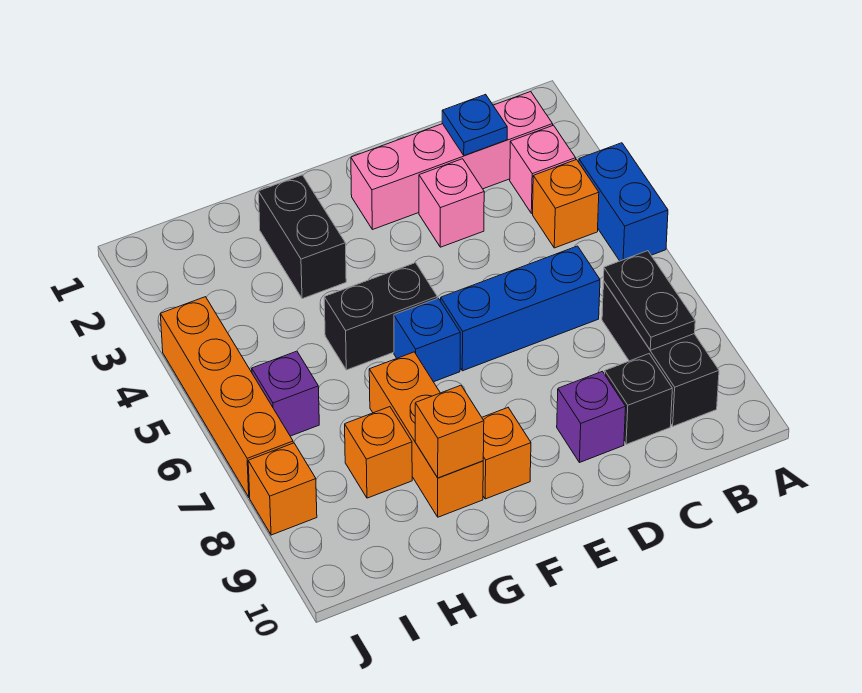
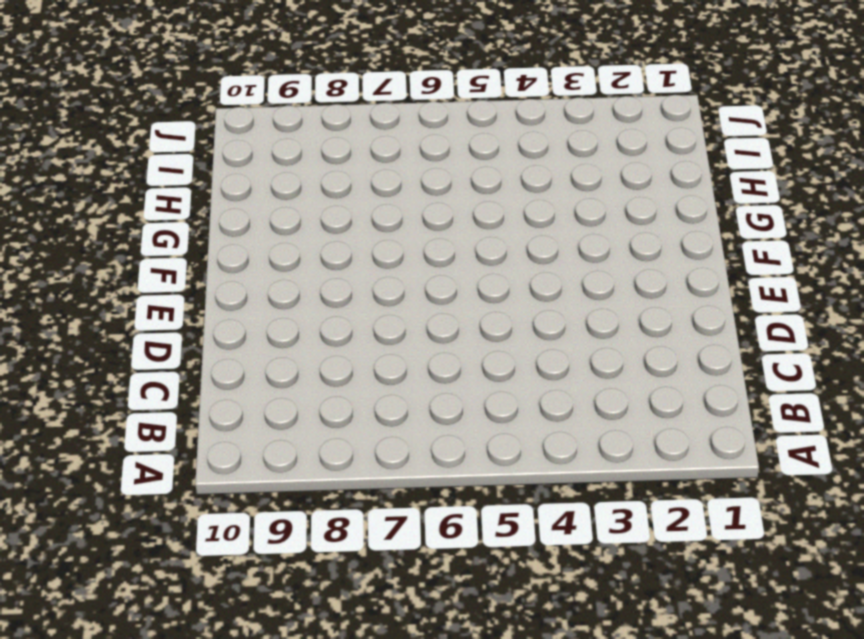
none -> blue brick A4:A5 level 1
none -> pink brick B2:E2 level 1
none -> pink brick B3 level 1

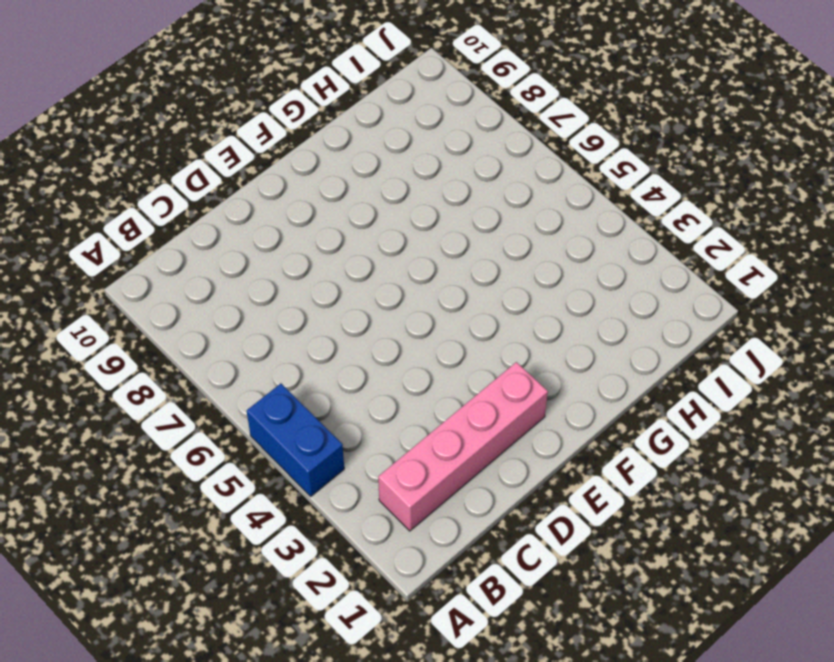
none -> pink brick B3 level 1
none -> orange brick B4 level 1
none -> black brick B7:B9 level 1

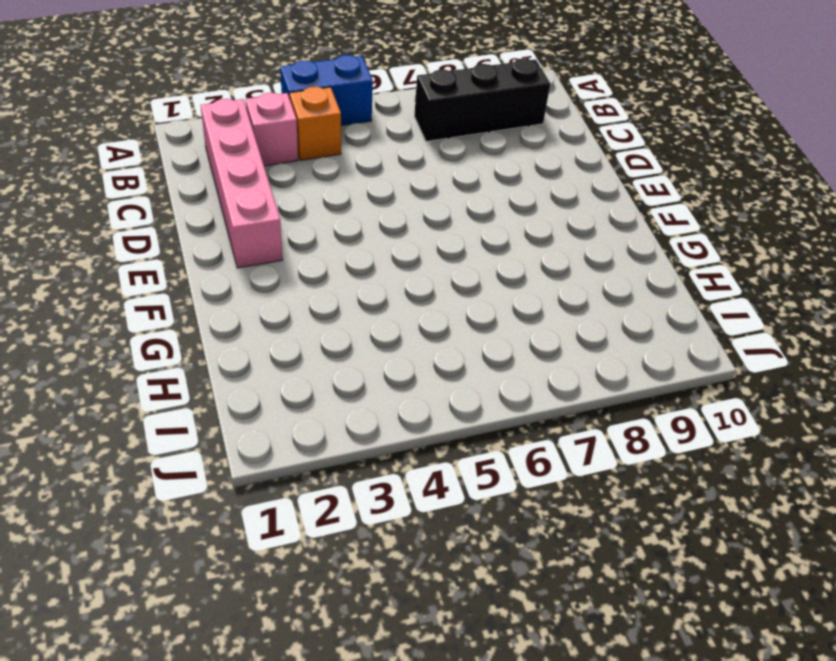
none -> blue brick C6:E6 level 1
none -> black brick C9 level 1
none -> pink brick D3 level 1

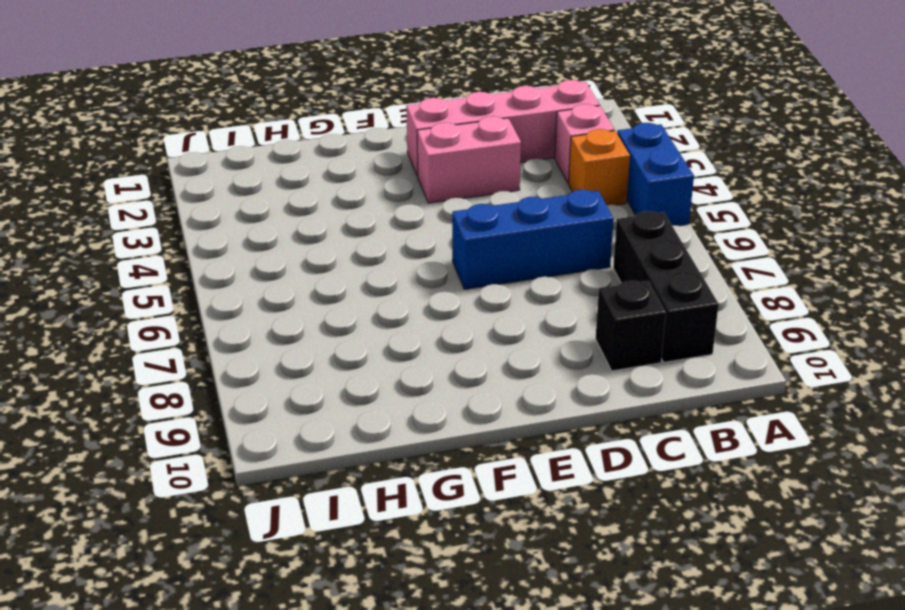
pink brick D3:E3 level 1 -> pink brick D3 level 1
none -> purple brick D9 level 1
none -> black brick F5:G5 level 1
none -> blue brick F6 level 1

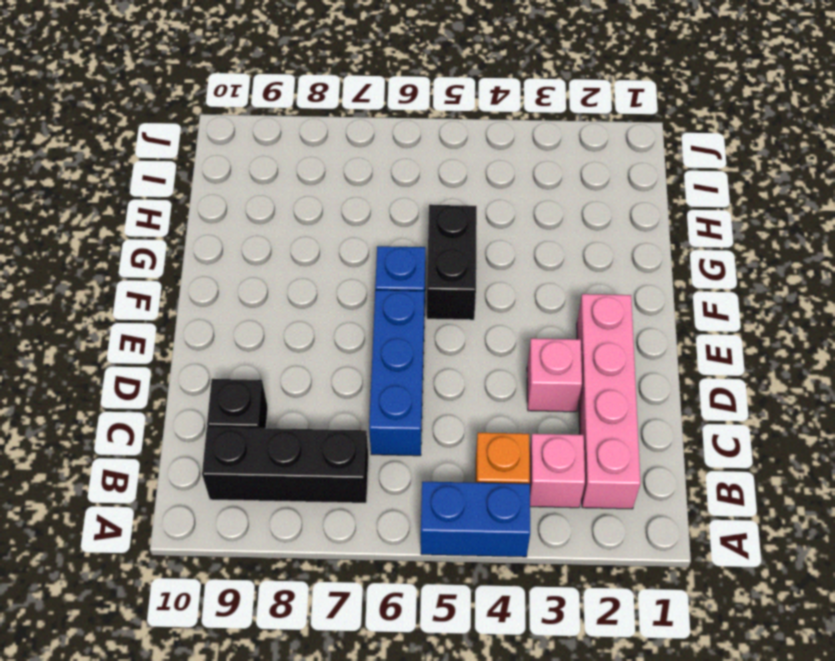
none -> purple brick D9 level 1
none -> orange brick F9 level 1
none -> black brick G2:G3 level 1

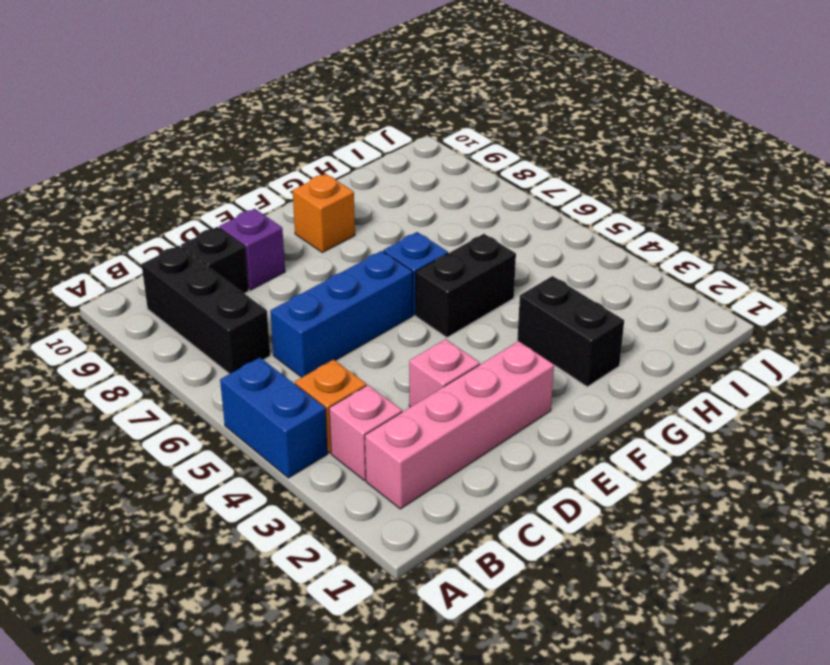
none -> orange brick G7:G9 level 1
none -> orange brick H8 level 1
none -> purple brick I6 level 1

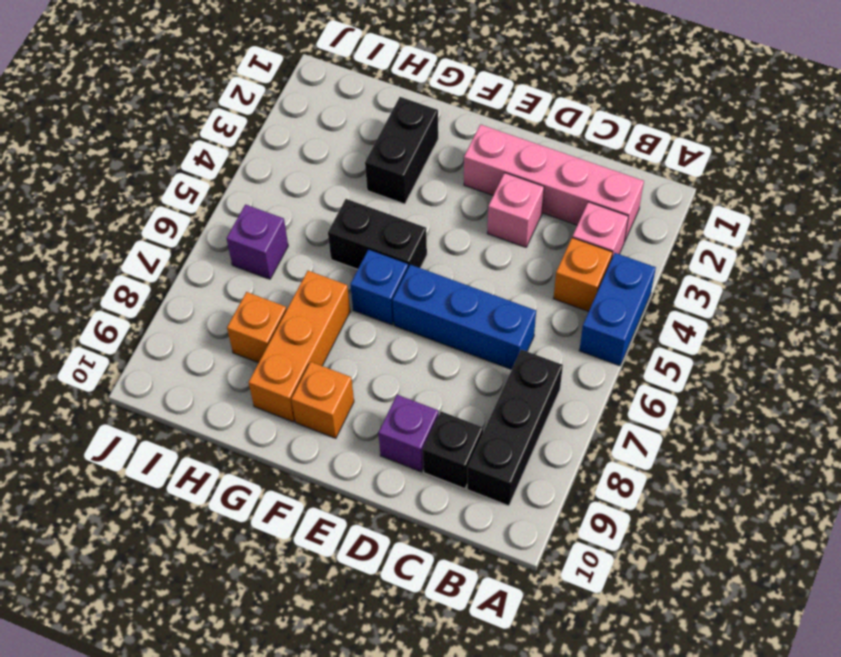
none -> orange brick J4:J7 level 1
none -> orange brick J8 level 1
none -> black plate B7:B8 level 2

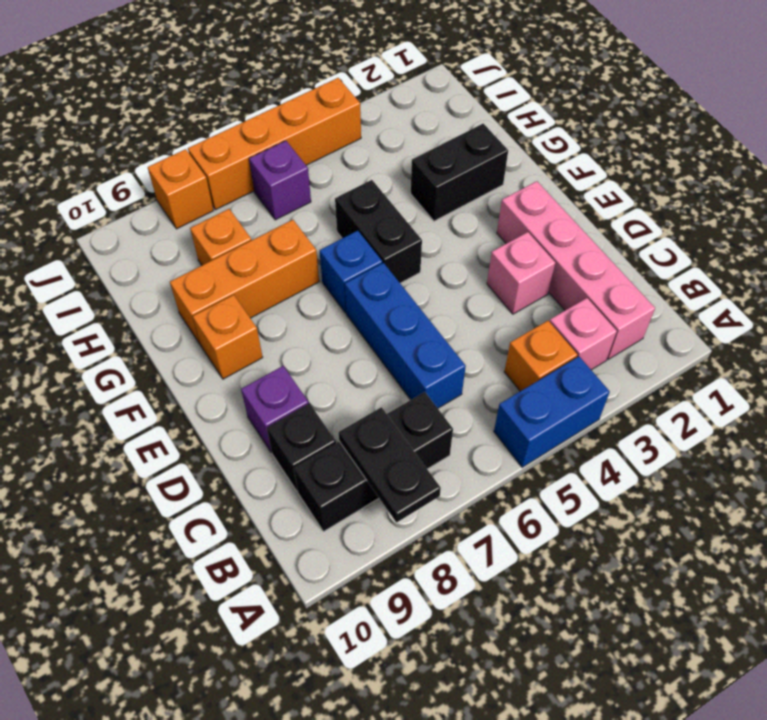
black plate A8:B8 level 2 -> black plate B7:B8 level 2
none -> blue plate C2 level 2
none -> orange brick G9 level 2

